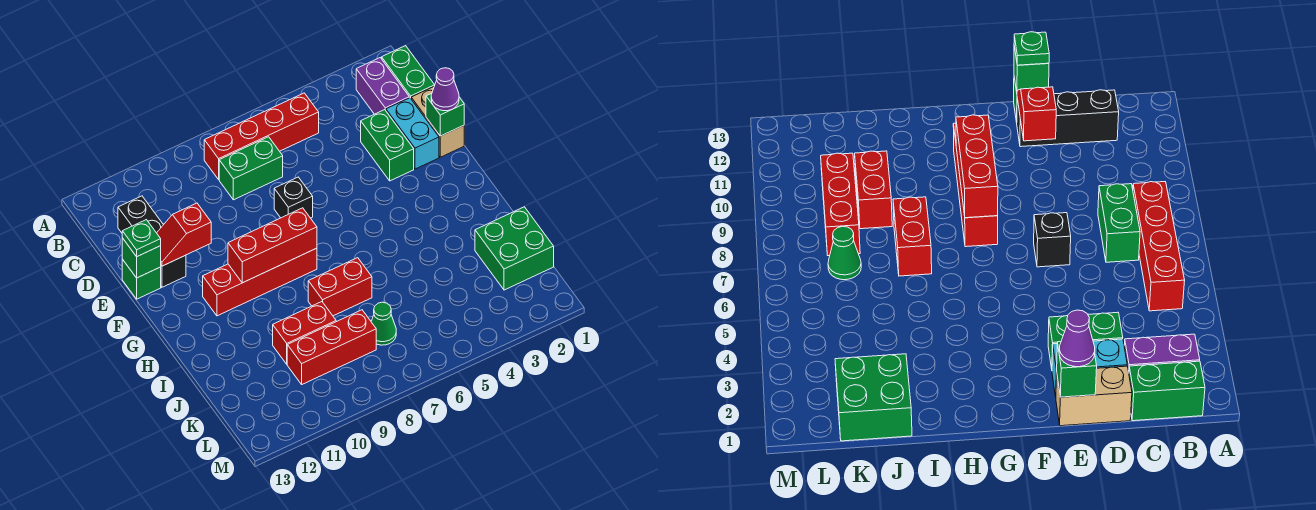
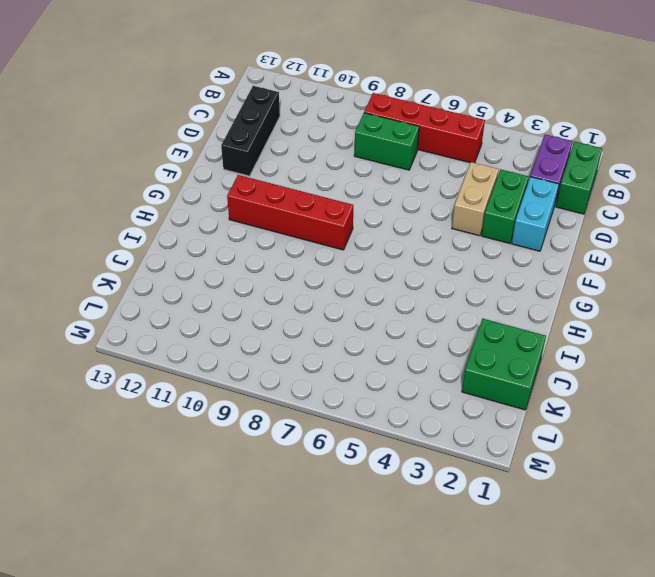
tan brick D4:E4 level 1 -> tan brick D1:E1 level 1
none -> black brick E7 level 1
none -> green brick E13 level 1
none -> red brick I7:I8 level 1

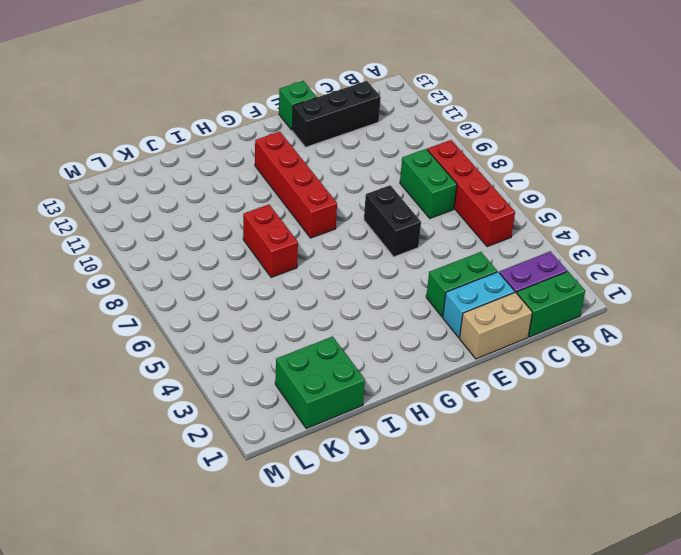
black brick E6:E7 level 1 -> black brick E7 level 1
none -> red brick J9:J10 level 1
none -> green cone K7 level 1
none -> red brick K8:K10 level 1

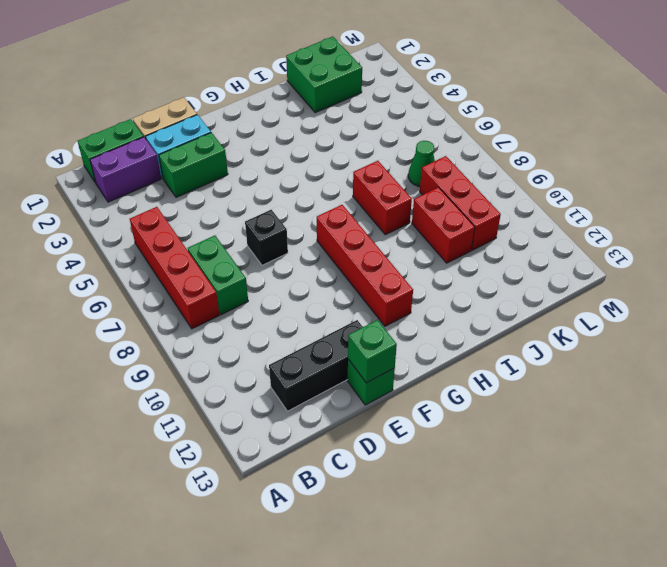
none -> green brick E1 level 2
none -> red slope E11:E12 level 2 top 11
none -> red brick G8:G10 level 2

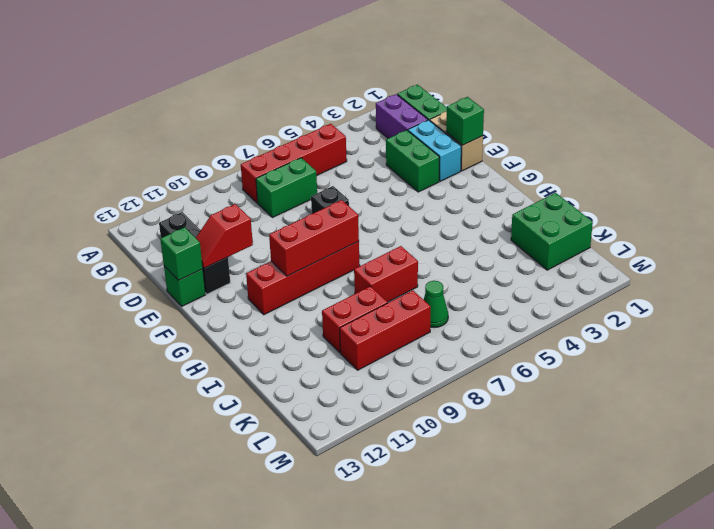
none -> purple cone E1 level 3
none -> green plate E13 level 3

